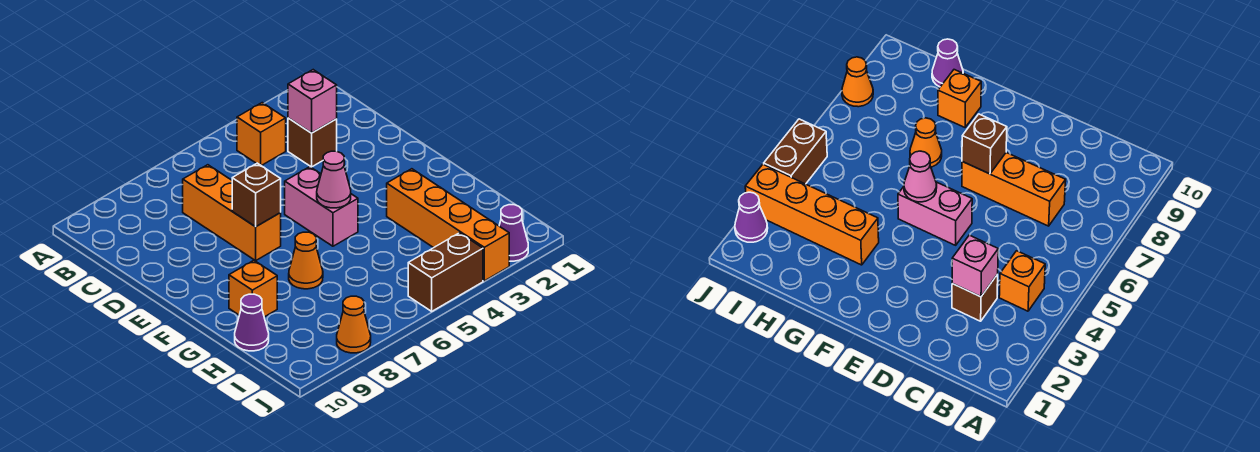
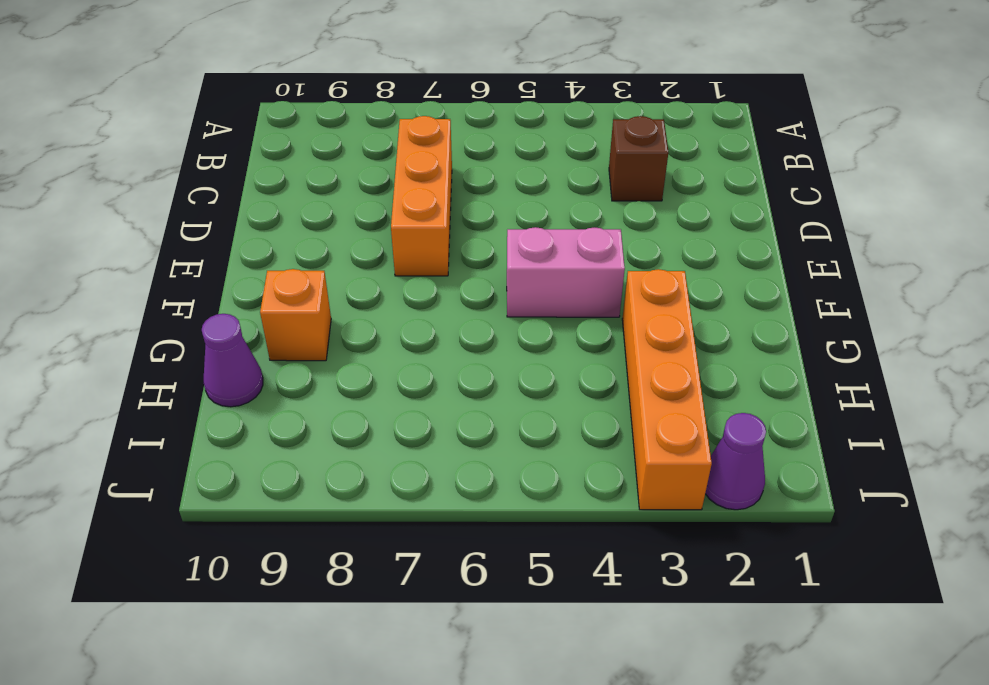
pink brick F4:F5 level 1 -> pink brick E5:F5 level 1
none -> orange brick B4 level 1
none -> orange cone G7 level 1
none -> brown brick J4:J5 level 1

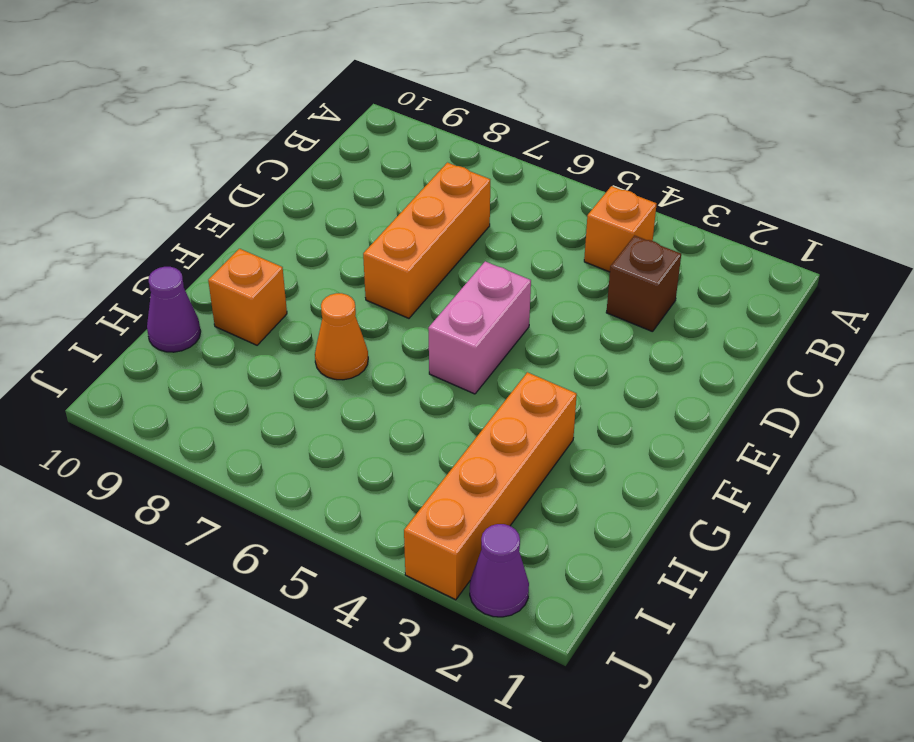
none -> brown brick J4:J5 level 1
none -> orange cone J8 level 1
none -> pink brick C3 level 2

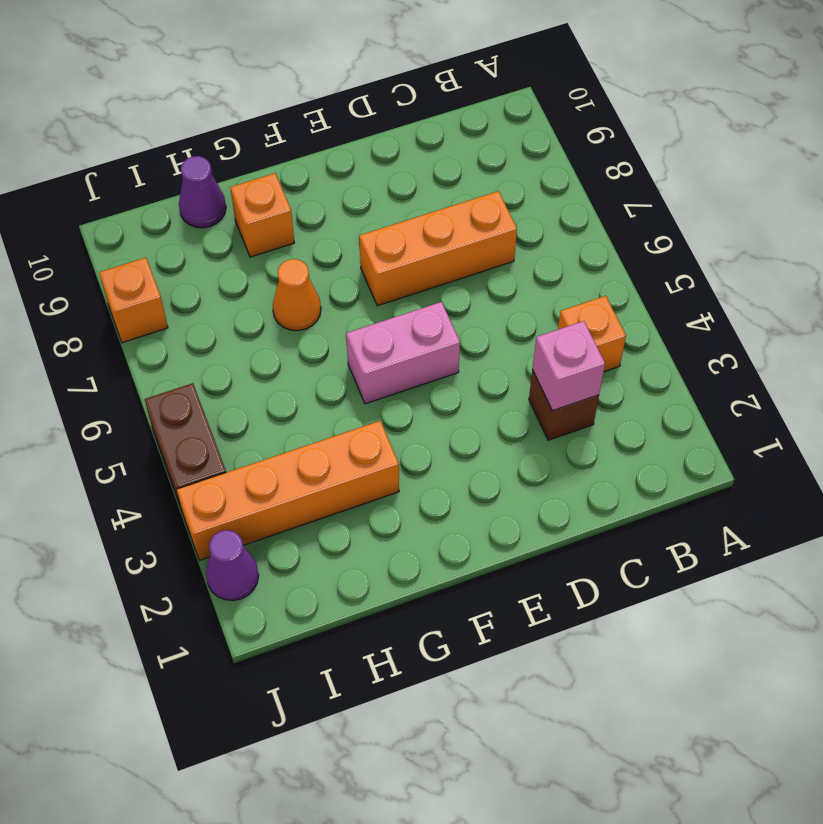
orange brick J8 level 1 -> orange cone J8 level 1
none -> brown brick E7 level 2
none -> pink cone F5 level 2

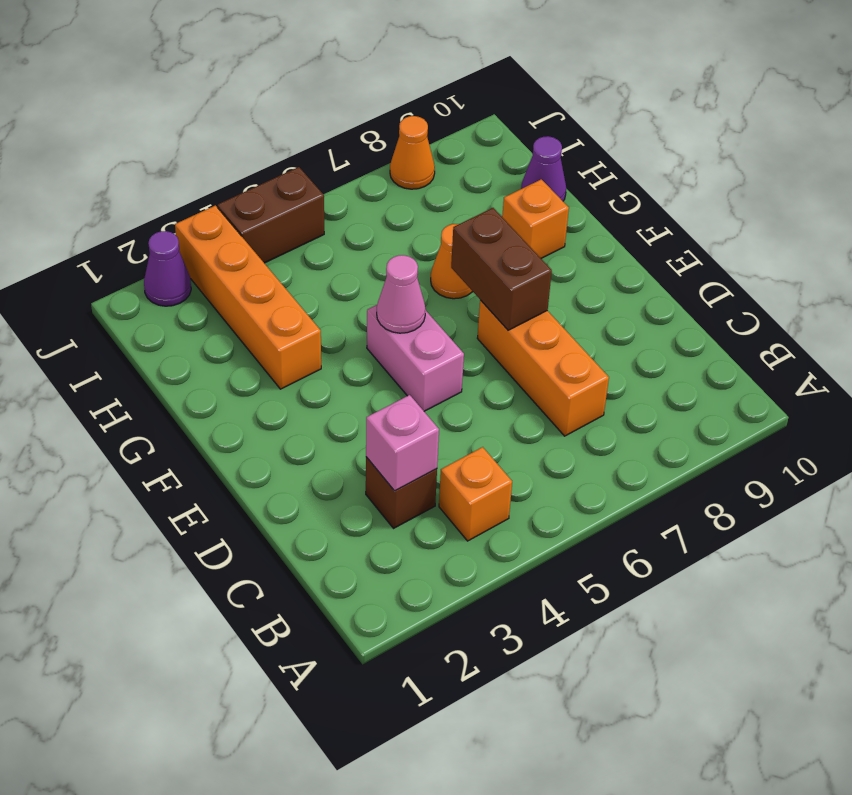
brown brick E7:F7 level 2 -> brown brick E7 level 2

